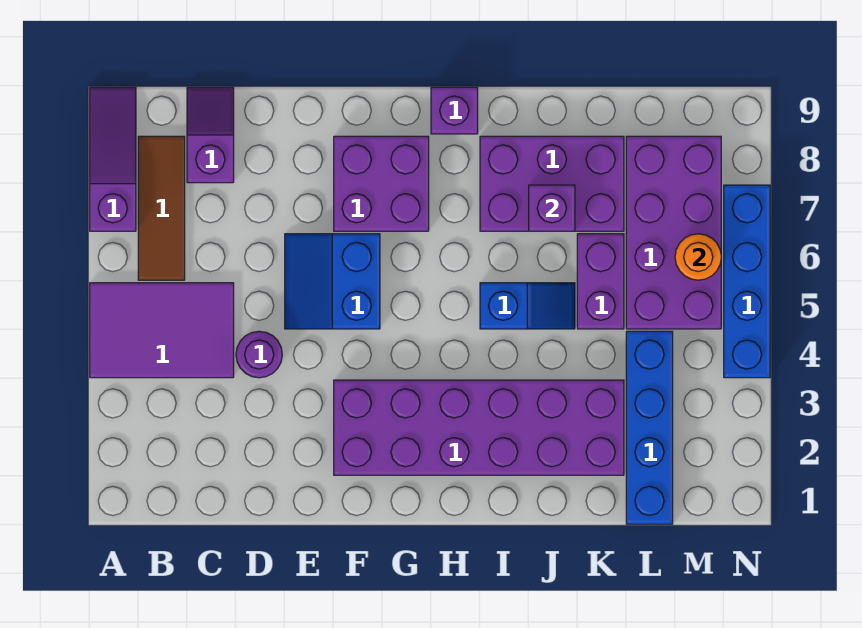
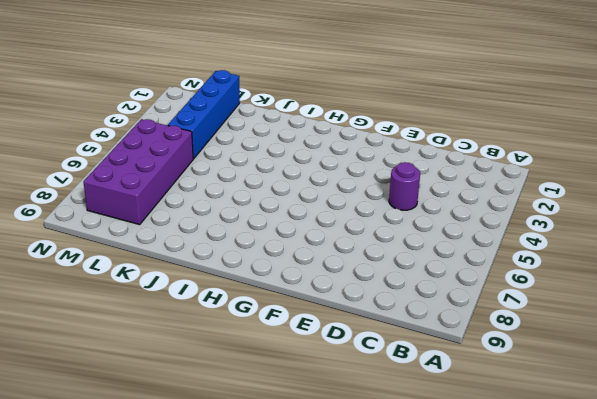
none -> purple tile A4:C5 level 1
none -> purple slope A7:A9 level 1 top 7
none -> brown tile B6:B8 level 1

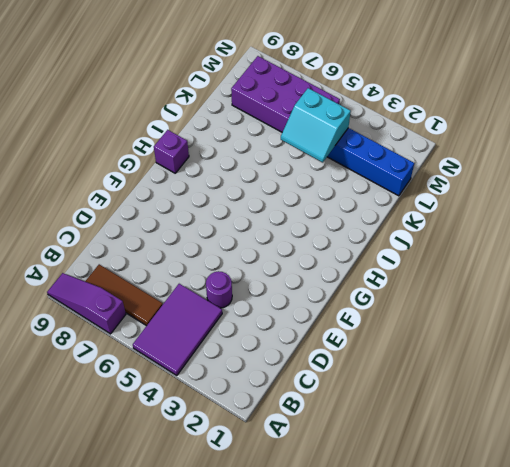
cyan slope K4:L5 level 2 top L -> none
none -> purple slope C8:C9 level 1 top 8
none -> blue slope E5:F6 level 1 top F
none -> purple brick F2:K3 level 1

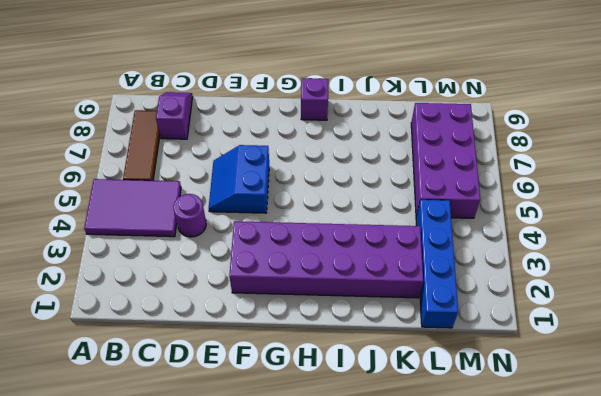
none -> purple slope A7:A9 level 1 top 7
none -> purple brick F7:G8 level 1
none -> blue slope I5:J5 level 1 top I

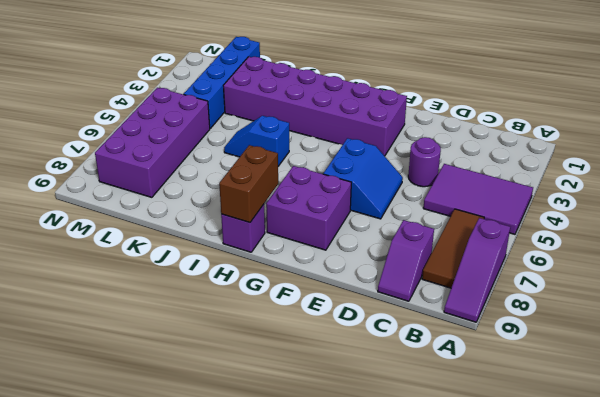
brown brick H8:H9 level 2 -> none
none -> purple brick I7:K8 level 1
none -> purple brick K5:K6 level 1
none -> blue brick N4:N7 level 1

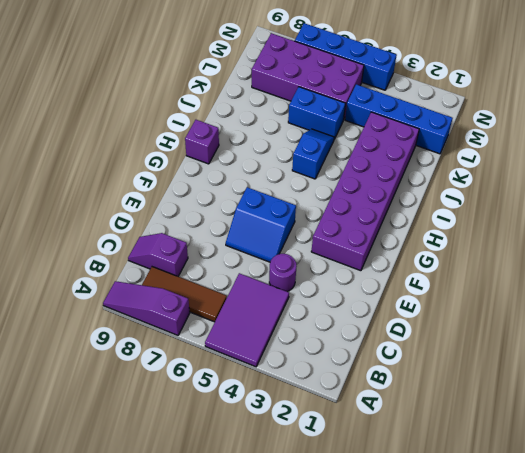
blue brick K5:K6 level 1 -> purple brick K5:K6 level 1
none -> purple brick F7:G8 level 1
none -> purple brick I7:K8 level 1
none -> purple brick J7 level 2

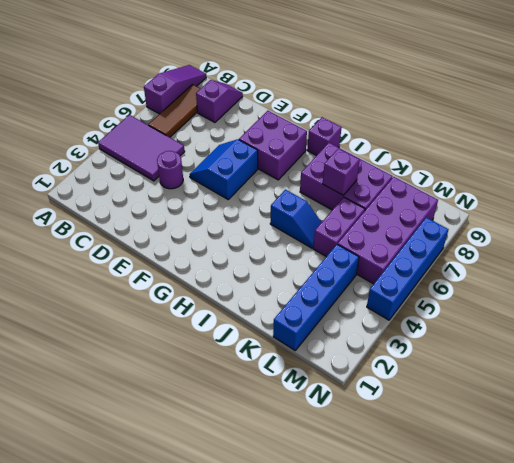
none -> purple brick F2:K3 level 1
none -> orange round brick M6 level 2

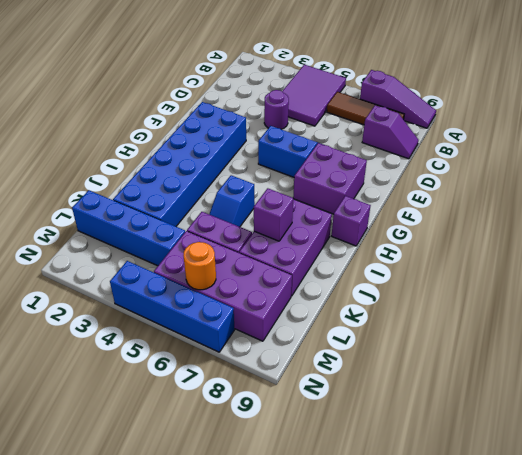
blue brick F2:K3 level 1 -> purple brick F2:K3 level 1

